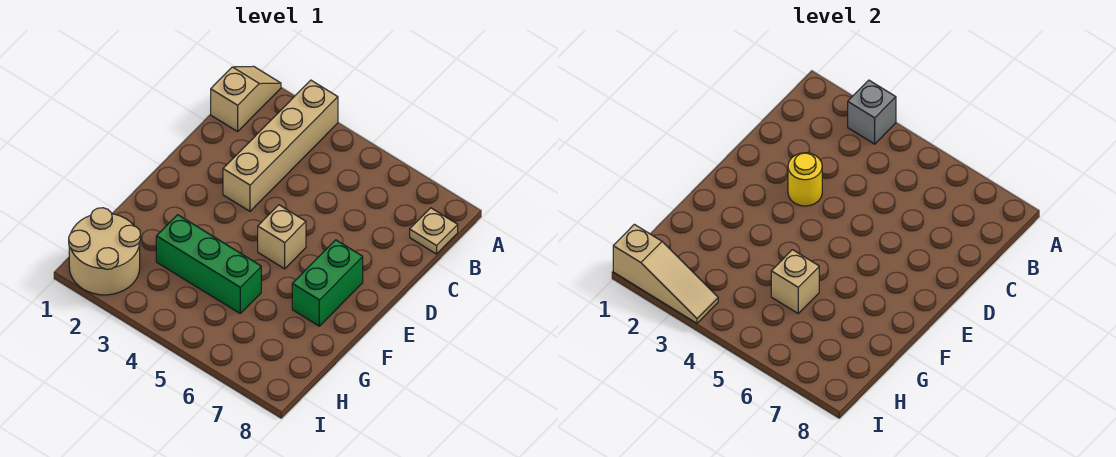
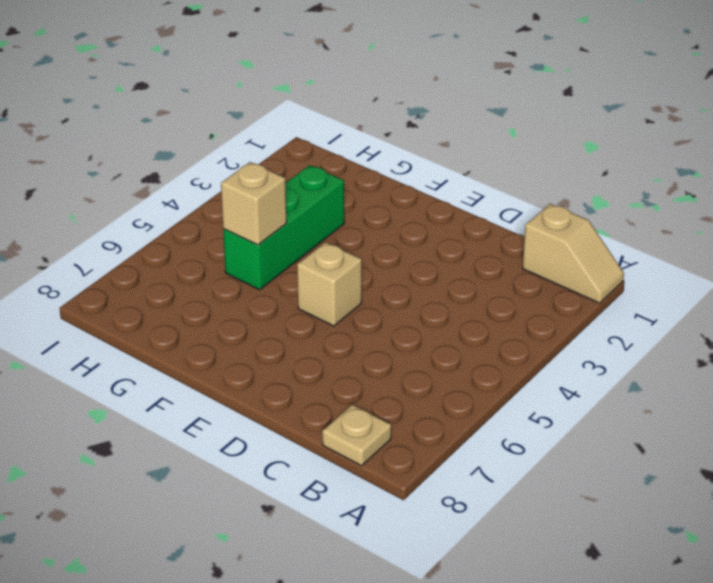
none -> tan brick A3:D3 level 1
none -> green brick E7:F7 level 1

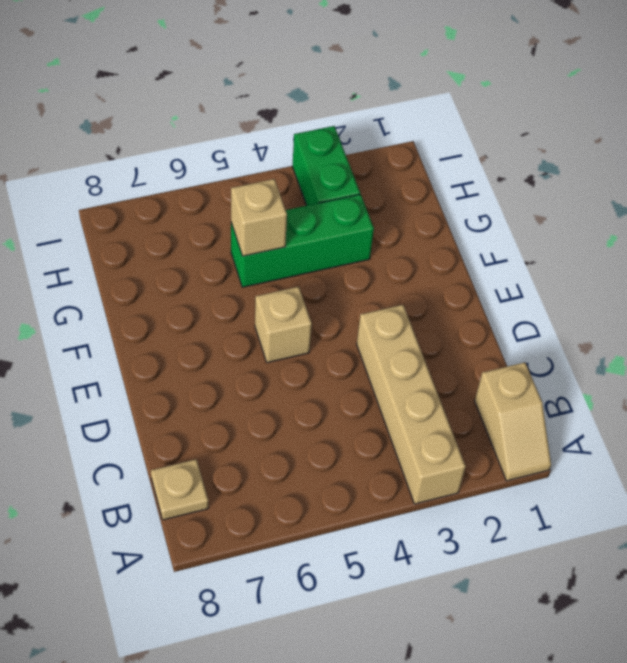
green brick H3:I3 level 1 -> green brick E7:F7 level 1
none -> tan round brick H1:I2 level 1
none -> grey brick A3 level 2

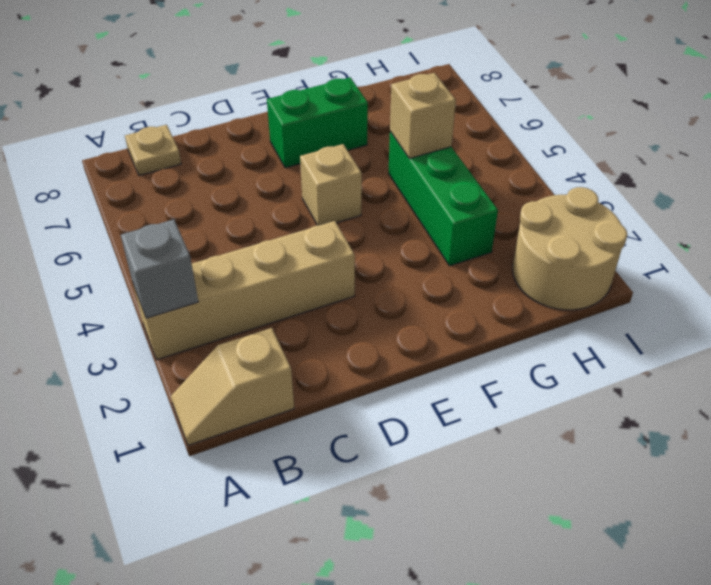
none -> yellow round brick D3 level 2
none -> tan slope I1:I3 level 2 top 1

